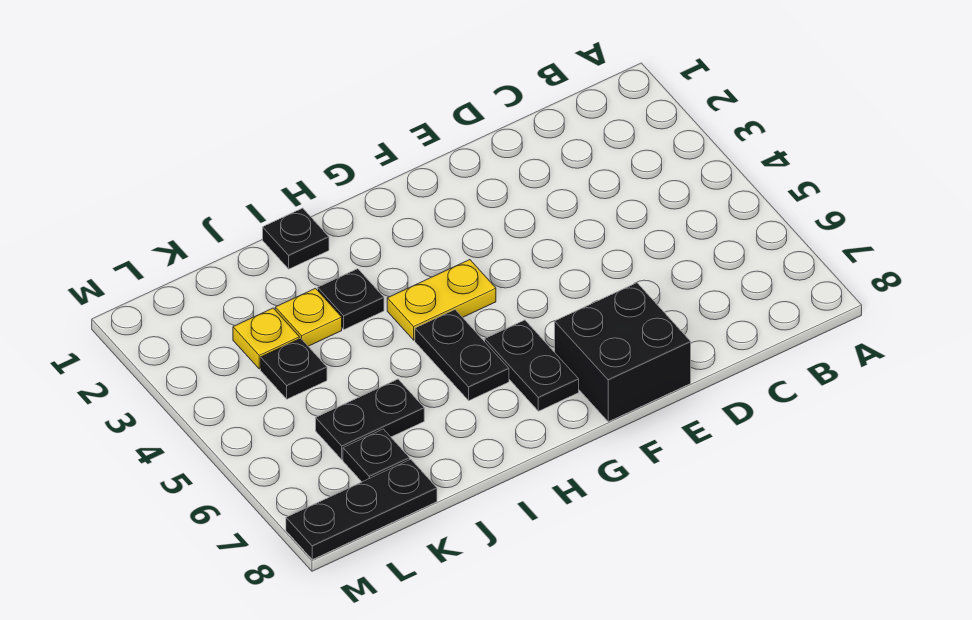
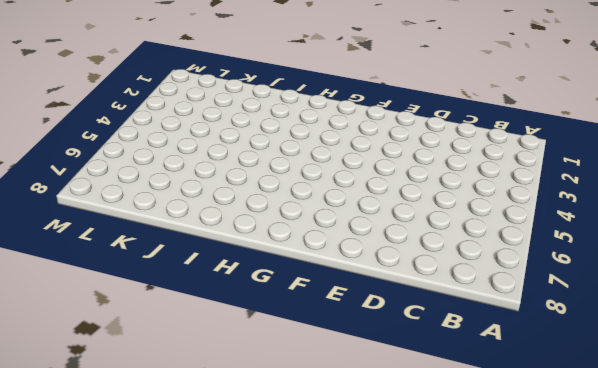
none -> black brick E7:F8 level 1
none -> yellow plate G4:H4 level 1
none -> black plate G6:G7 level 1

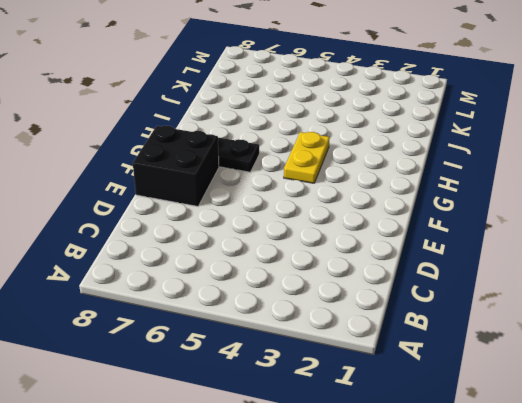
none -> black plate H5:H6 level 1
none -> black plate I1 level 1
none -> black plate I3 level 1

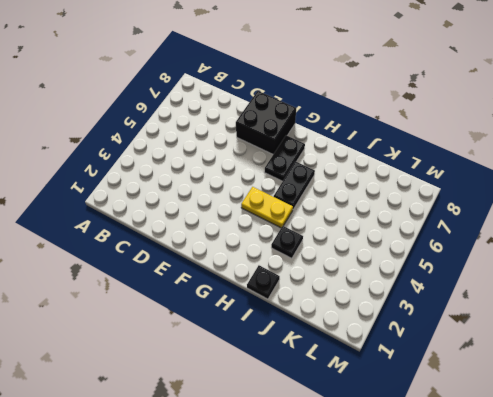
none -> yellow plate J3 level 1
none -> black plate J6:K6 level 1
none -> yellow plate K3 level 1

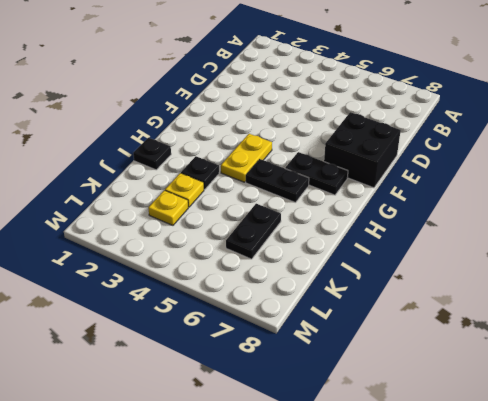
none -> black plate K4 level 1
none -> black plate K7 level 1
none -> black plate K8:M8 level 1

